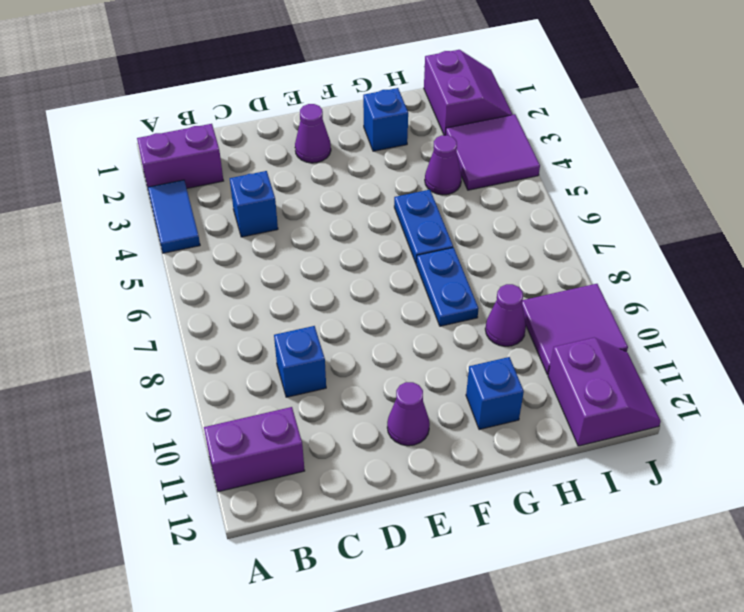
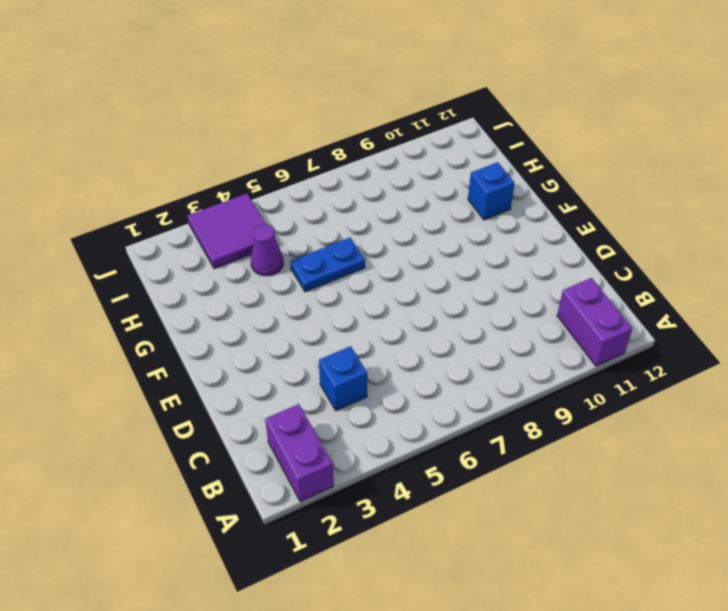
none -> blue tile A3:A4 level 1
none -> blue brick C9 level 1
none -> purple cone E2 level 1

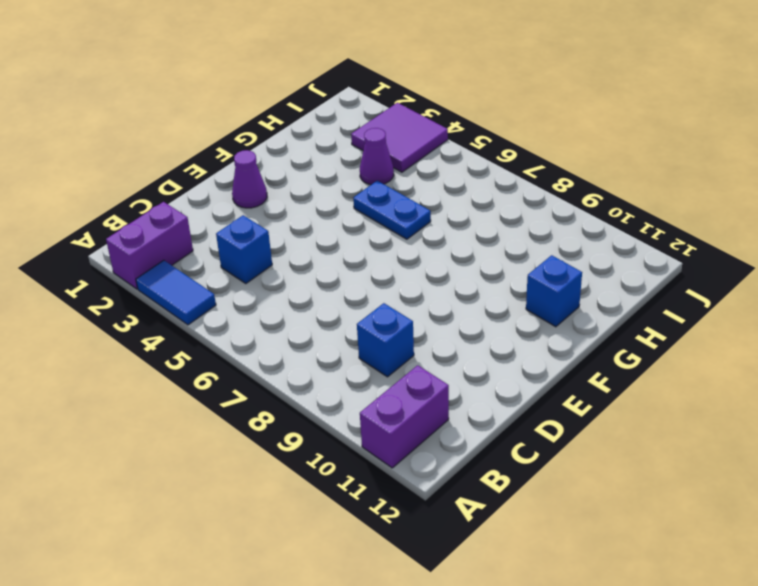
none -> purple cone E11 level 1
none -> blue brick G2 level 1
none -> blue plate G7:G8 level 1

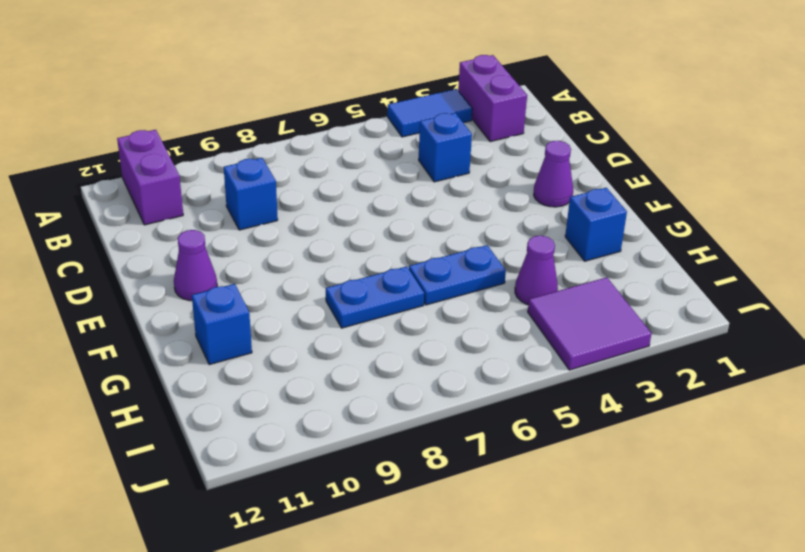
none -> purple cone H9 level 1
none -> purple slope I1:J2 level 1 top I
none -> purple tile I9:J10 level 1

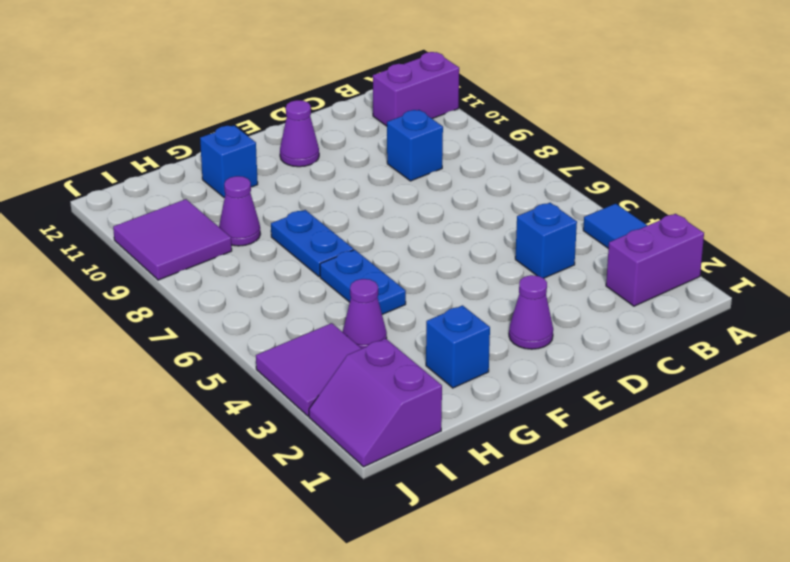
none -> purple slope I11:J12 level 1 top I

